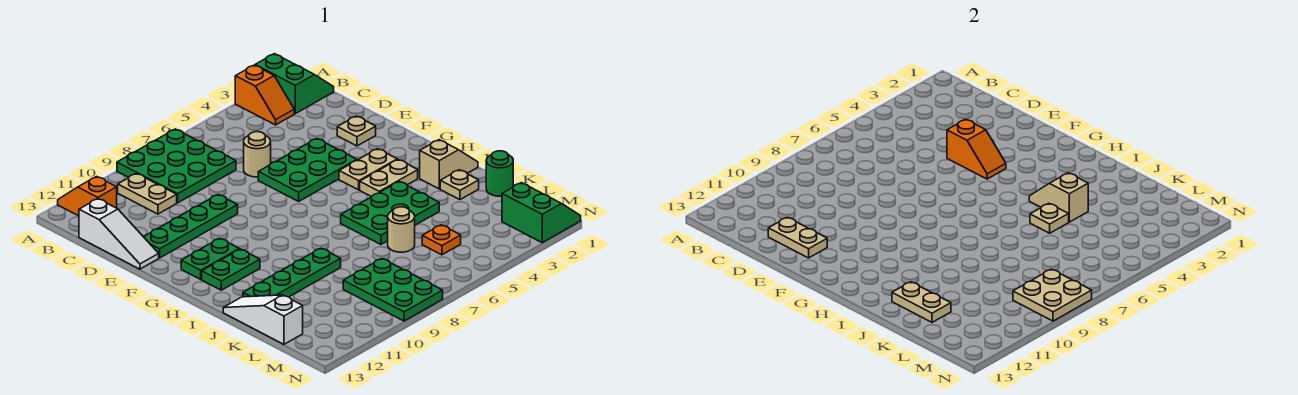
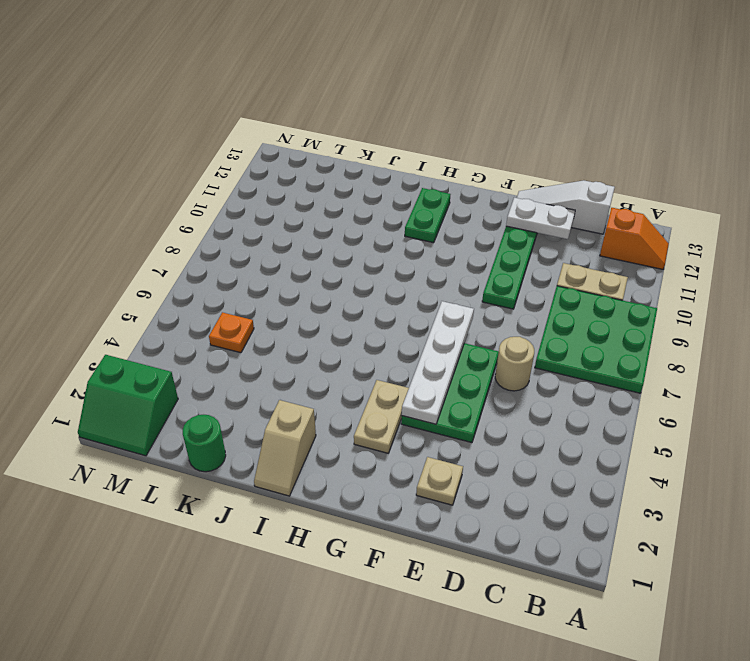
white plate D12:E12 level 2 -> tan plate D12:E12 level 2
white plate F4:F7 level 2 -> orange slope E4:F4 level 2 top E
none -> green slope A1:B2 level 1 top 2
none -> orange slope A3:B3 level 1 top A
none -> green plate G11:G12 level 1
none -> tan plate H3:H4 level 1

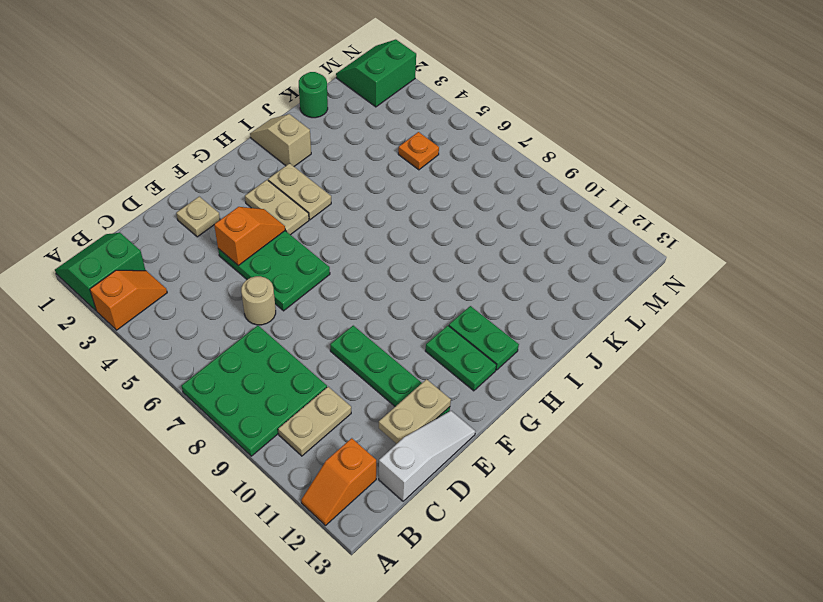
none -> green plate I4:J6 level 1
none -> tan plate J2 level 1
none -> green plate J9:J12 level 1
none -> white slope J13:L13 level 1 top L

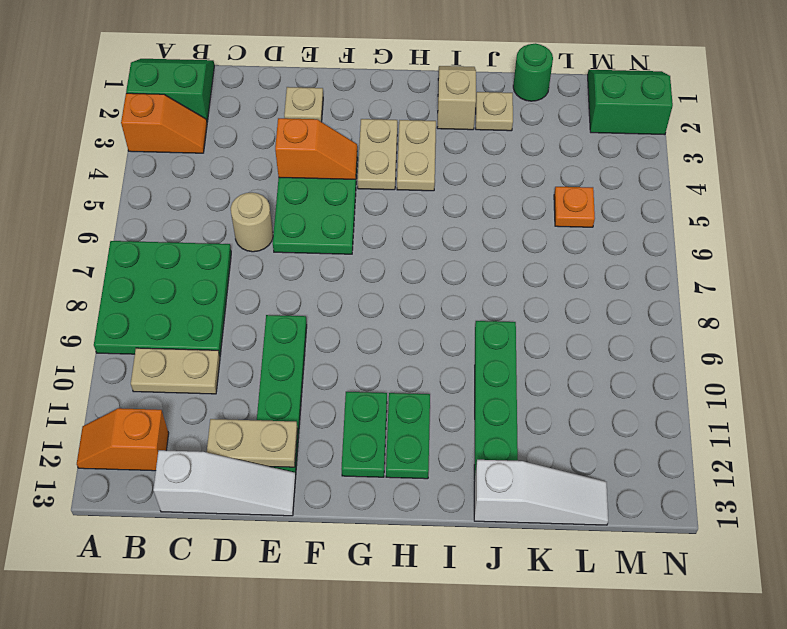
white slope J13:L13 level 1 top J -> white slope J13:L13 level 1 top L
none -> green plate I4:J6 level 1
none -> tan round brick K6 level 1
none -> green plate L8:N9 level 1
none -> tan slope I4:J4 level 2 top J

